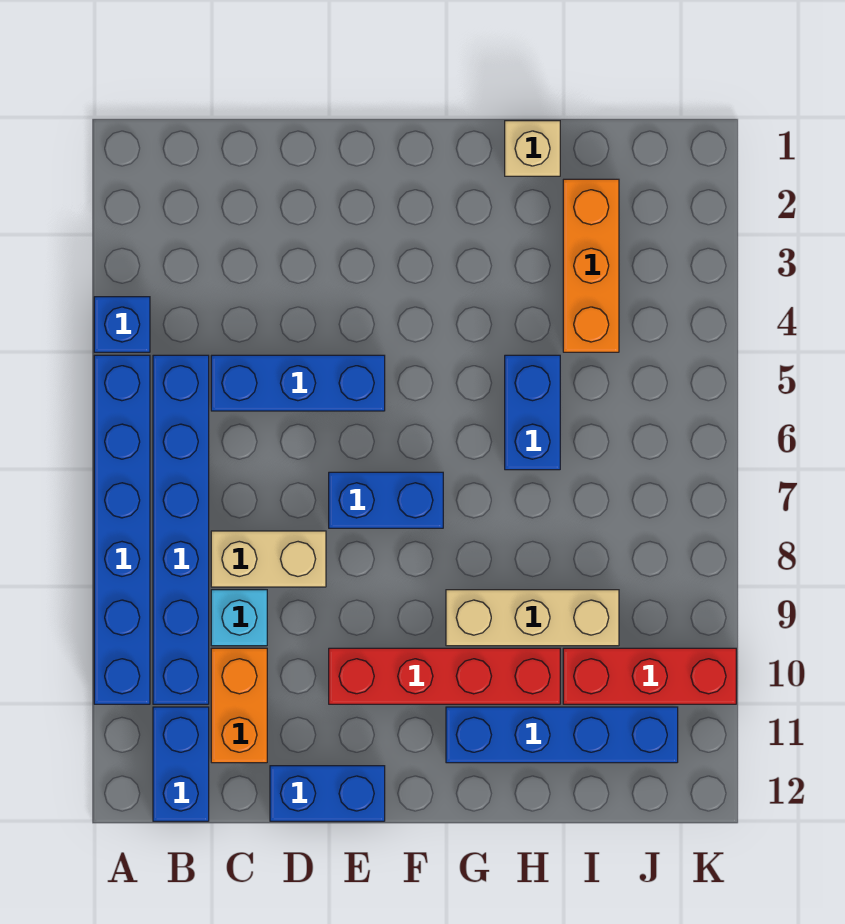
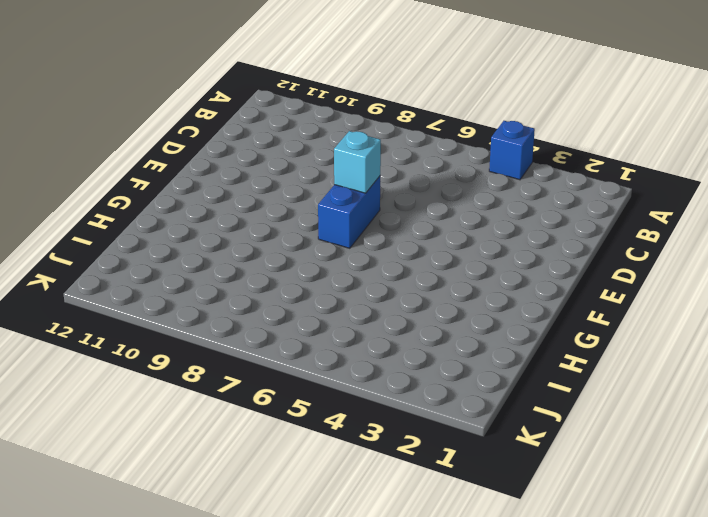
cyan brick E7 level 2 -> cyan brick C9 level 1
none -> blue brick A5:A10 level 1
none -> blue brick B5:B10 level 1
none -> blue brick B11:B12 level 1

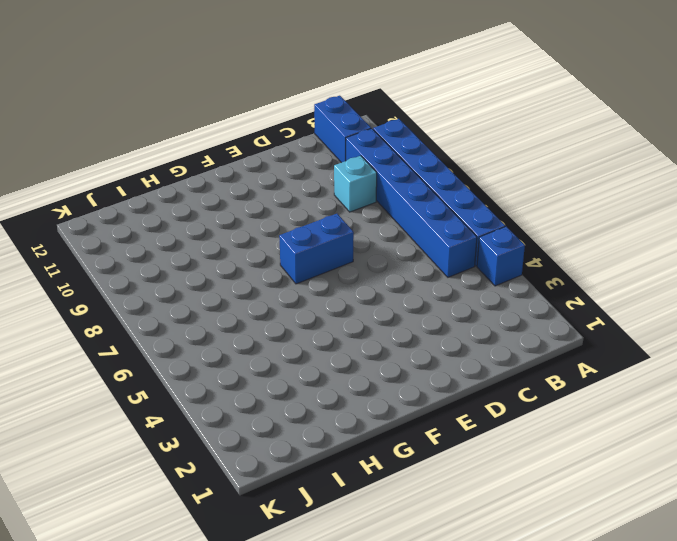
none -> blue brick C5:E5 level 1
none -> tan brick C8:D8 level 1
none -> orange brick C10:C11 level 1

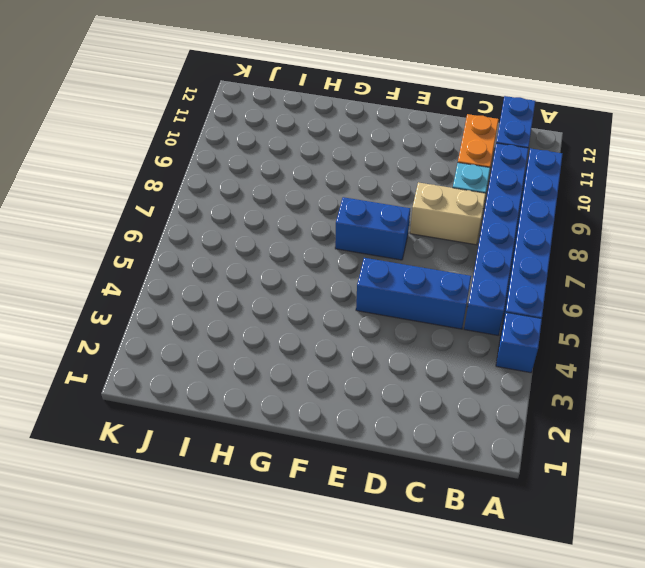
none -> blue brick D12:E12 level 1
none -> red brick E10:H10 level 1
none -> tan brick G9:I9 level 1

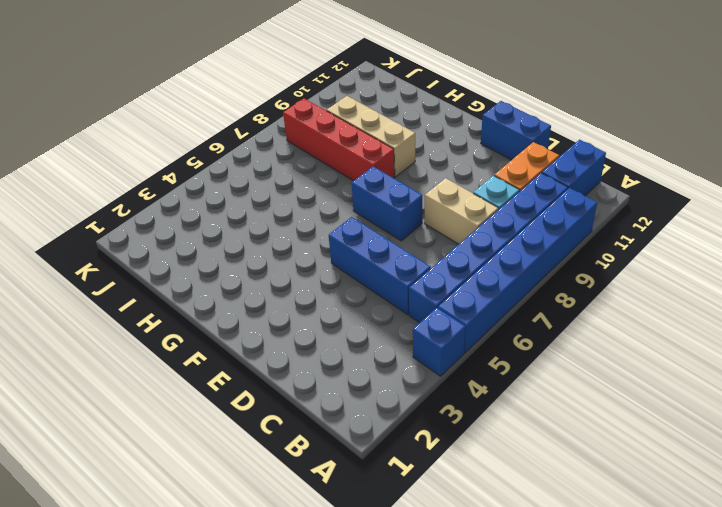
red brick G8:J8 level 1 -> red brick E10:H10 level 1
none -> blue brick G11:J11 level 1
none -> tan brick H1 level 1
none -> blue brick H5:H6 level 1

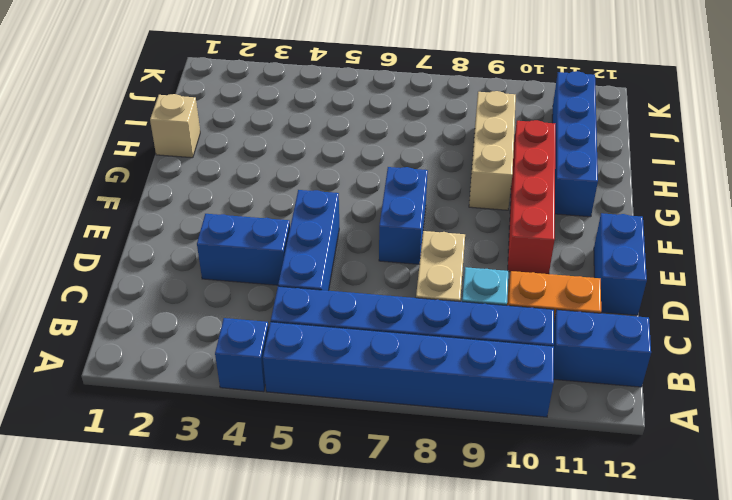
blue brick D3:D4 level 1 -> blue brick H5:H6 level 1
none -> orange brick I2:I4 level 1
none -> red brick I10:K10 level 1

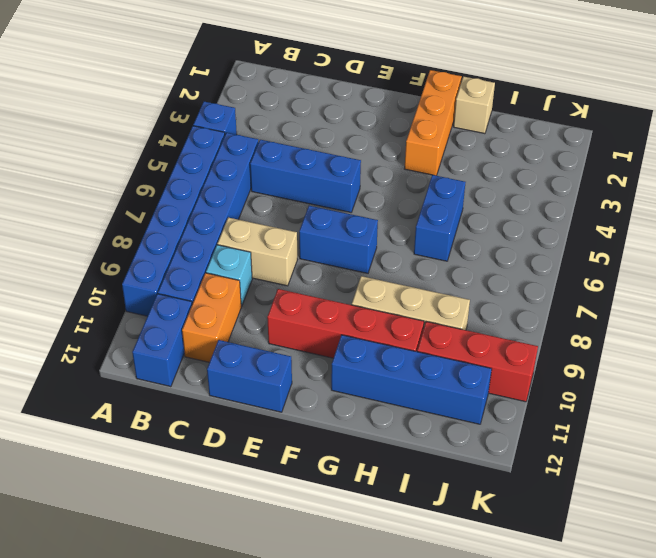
orange brick G1:G3 level 1 -> orange brick I2:I4 level 1

